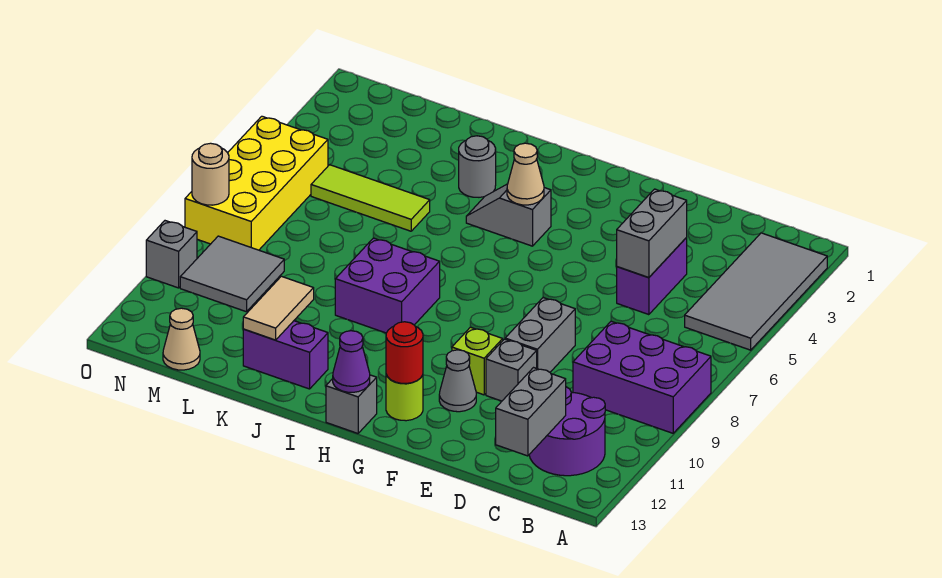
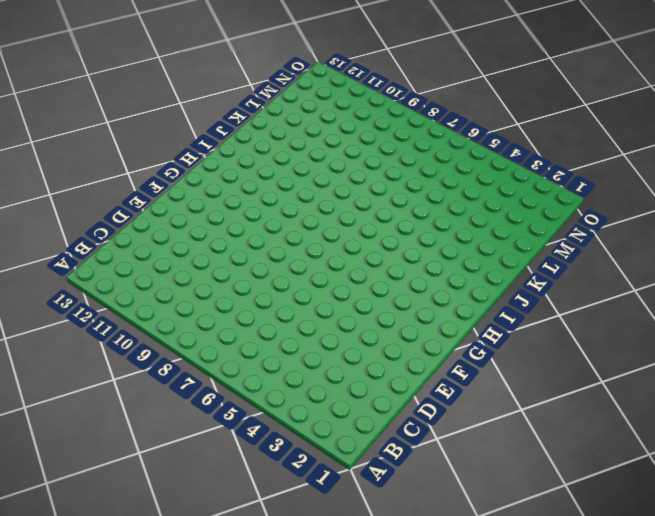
none -> grey tile A2:B5 level 1
none -> purple brick A8:C9 level 1
none -> purple round brick B11:C12 level 1

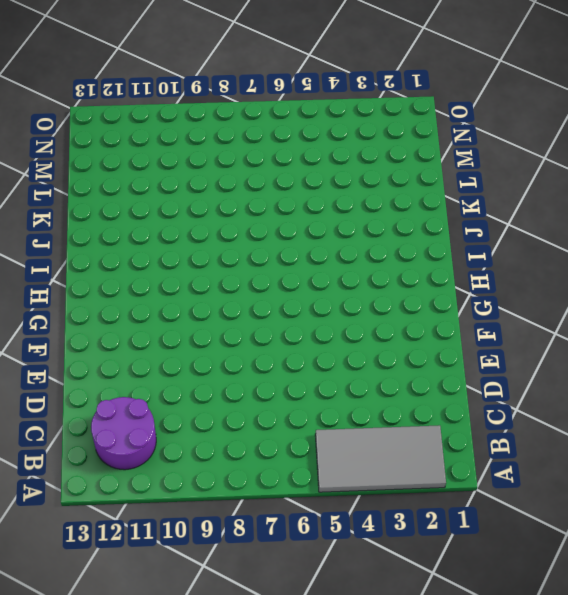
none -> purple brick A8:C9 level 1
none -> purple brick D4:D5 level 1
none -> grey brick E8:E9 level 1

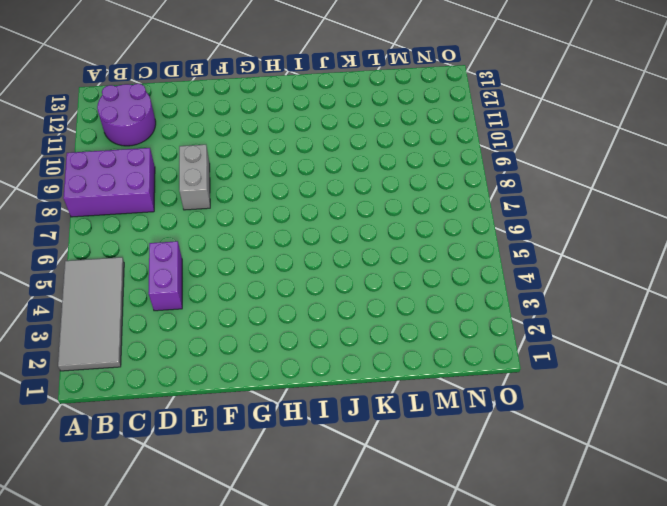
none -> grey brick E10 level 1
none -> lime brick F10 level 1
none -> grey cone F11 level 1

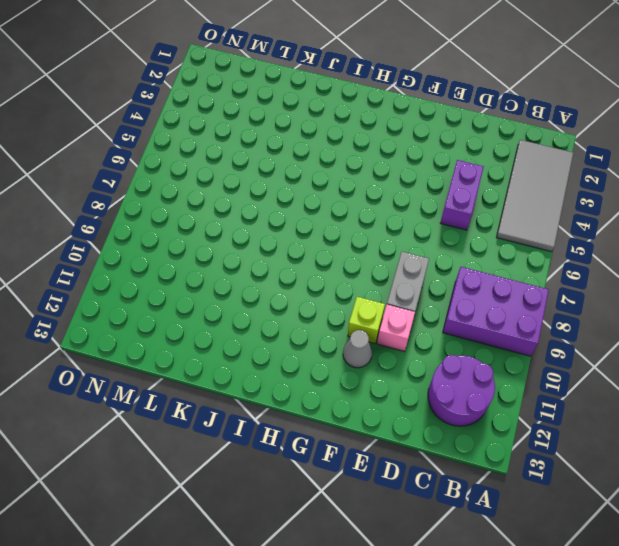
pink brick E10 level 1 -> grey brick E10 level 1
none -> lime round brick G12 level 1
none -> grey slope H4:I4 level 1 top H
none -> grey brick H13 level 1

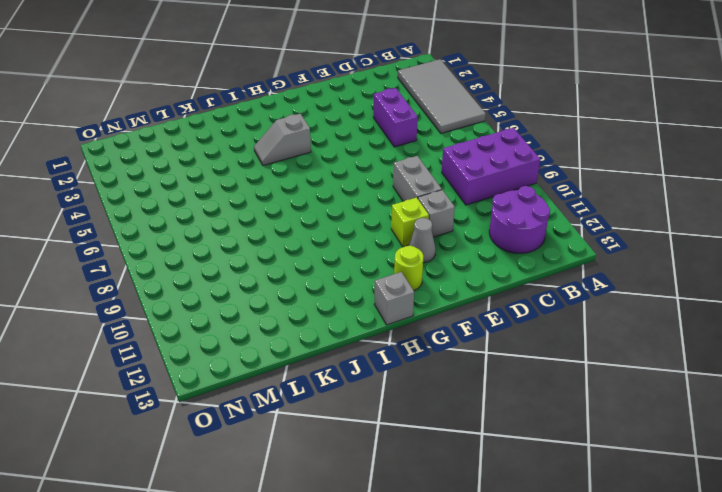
none -> purple brick I8:J9 level 1
none -> grey round brick J3 level 1
none -> purple brick J12:K12 level 1

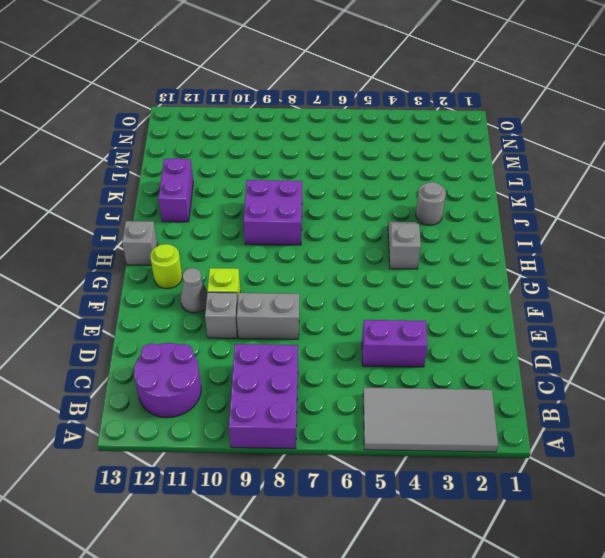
none -> lime tile K5:M5 level 1
none -> grey tile M9:N10 level 1
none -> tan cone M13 level 1

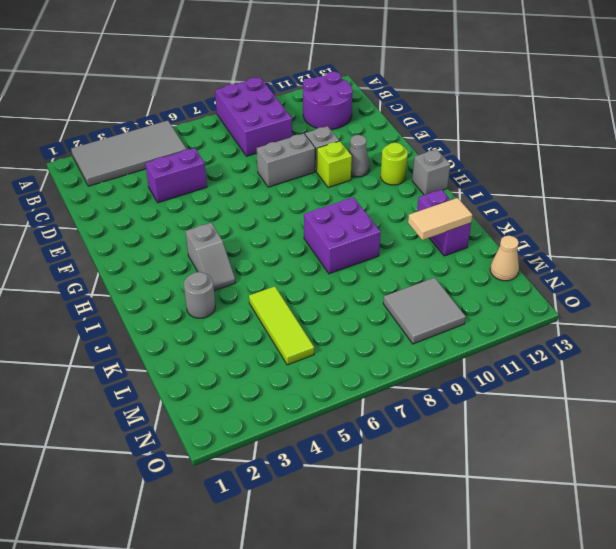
none -> yellow brick N5:O8 level 1
none -> grey brick O10 level 1
none -> grey brick C12:C13 level 2

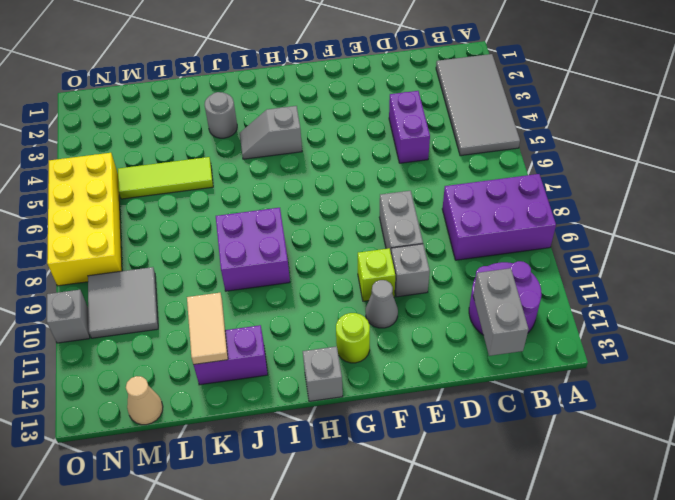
none -> grey brick D4:D5 level 2
none -> red round brick G12 level 2
none -> tan cone H4 level 2

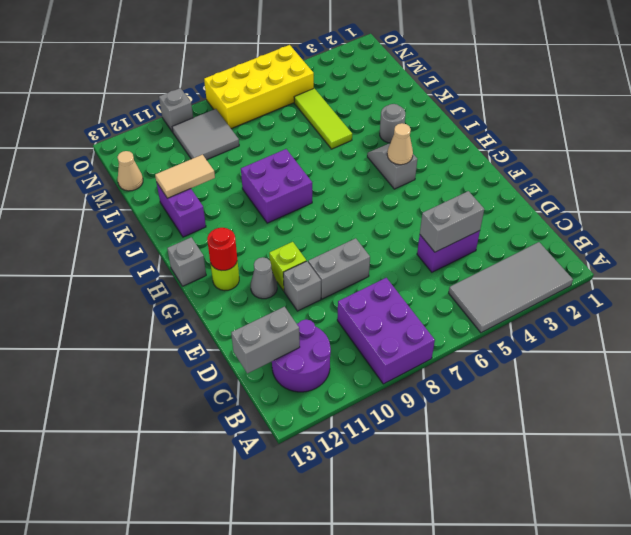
none -> purple cone H13 level 2
none -> tan round brick O8 level 2

